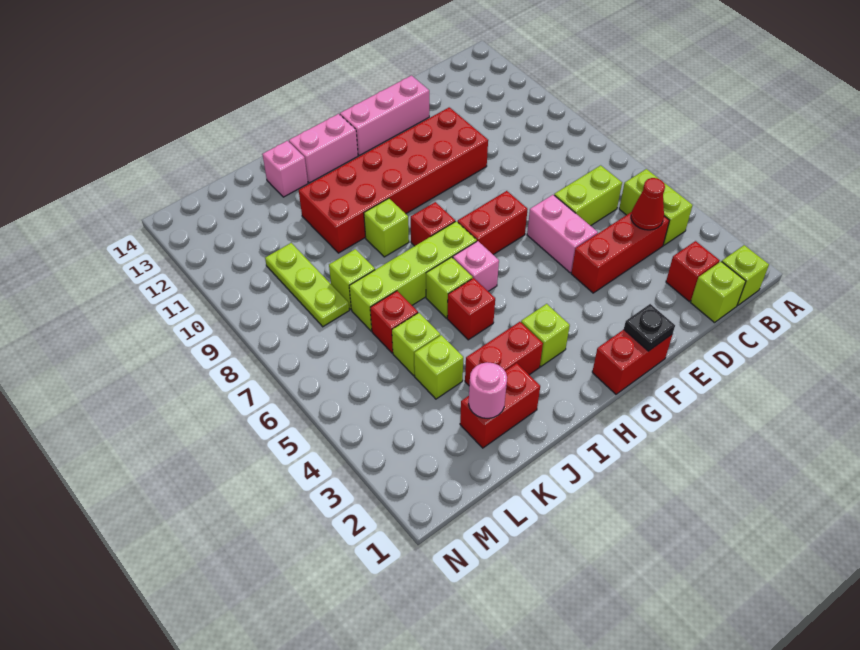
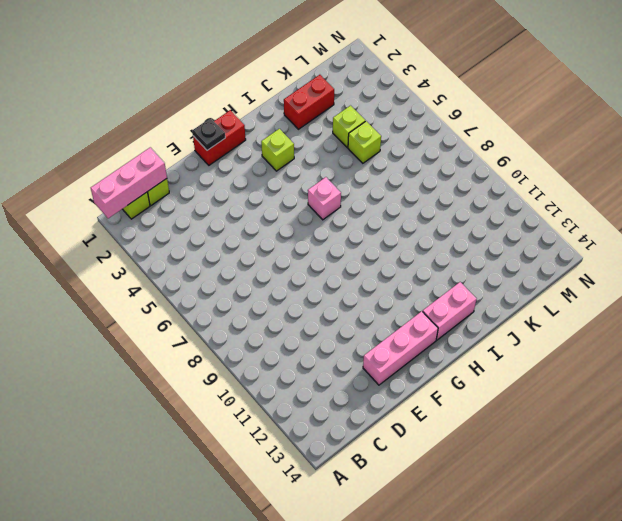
pink brick A1:C1 level 2 -> none
none -> lime brick B4:B5 level 1
none -> red brick C2 level 1
none -> red brick C4:E4 level 1
none -> lime brick C6:D6 level 1

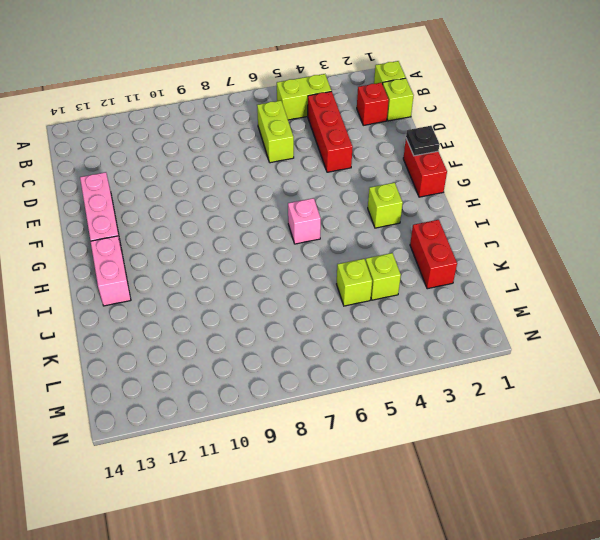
none -> pink brick E5:E6 level 1
none -> red brick E10:J11 level 1
none -> red brick F7:G7 level 1
none -> lime brick H7:K7 level 1

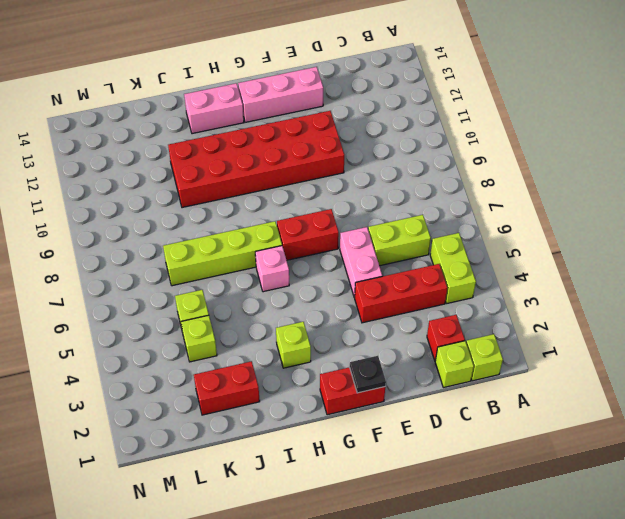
none -> red brick H8 level 1
none -> red brick I3:J3 level 1
none -> red brick I5 level 1
none -> lime brick I6 level 1

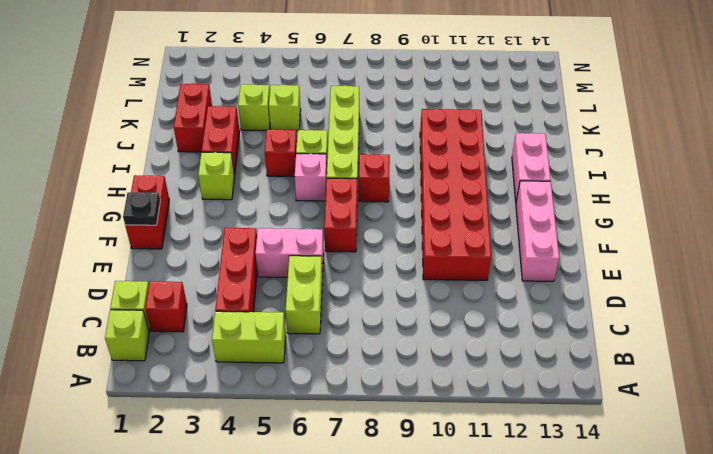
none -> lime brick I9 level 1
none -> pink brick J13 level 1
none -> red brick K6 level 1
none -> lime brick K8 level 1

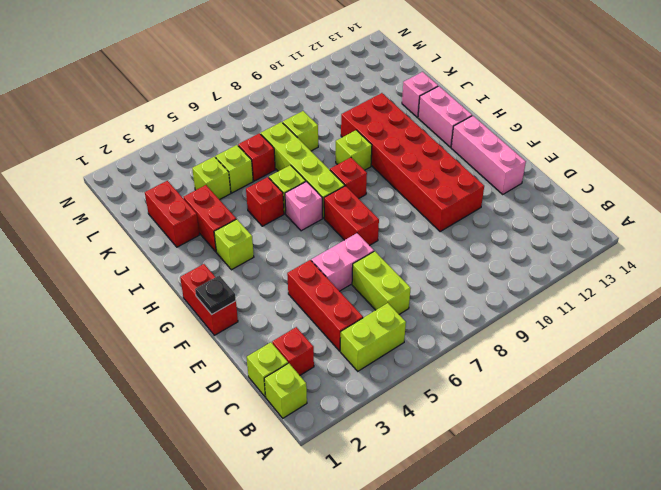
none -> lime plate L8:L10 level 1
none -> red cone C4 level 2
none -> pink round brick K2 level 2

